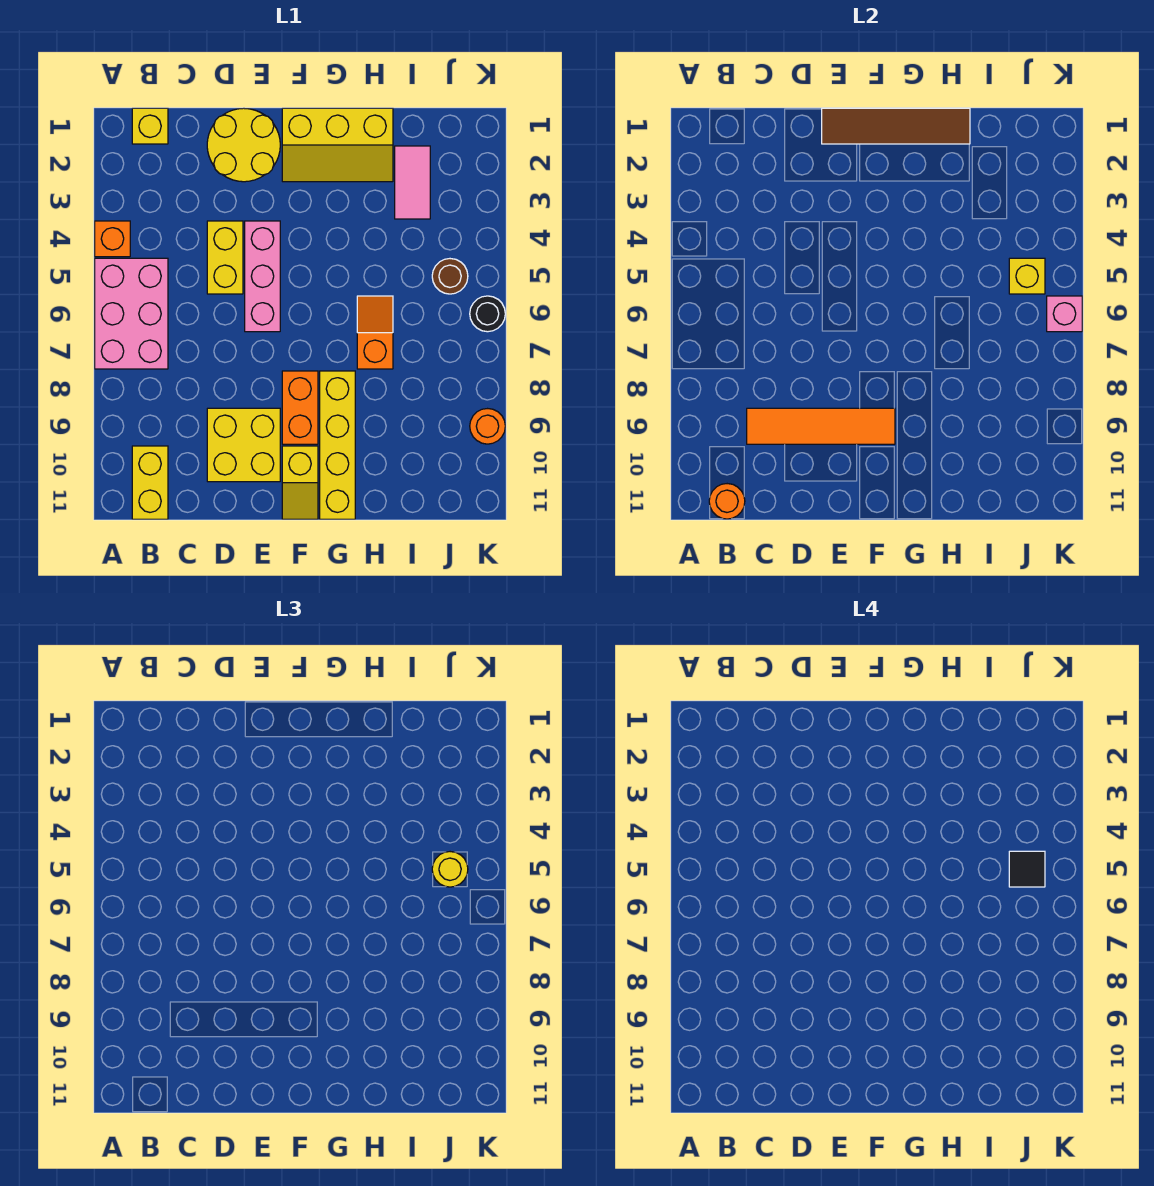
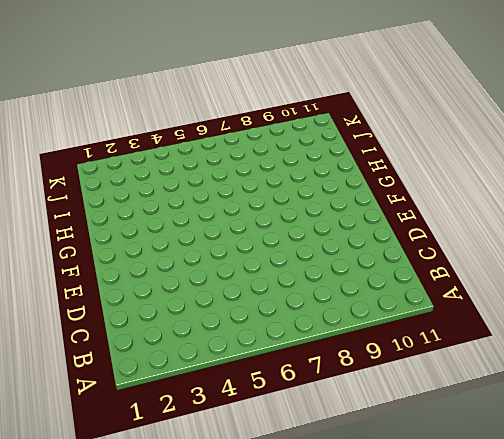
none -> orange brick A4 level 1
none -> pink brick A5:B7 level 1
none -> yellow brick B1 level 1

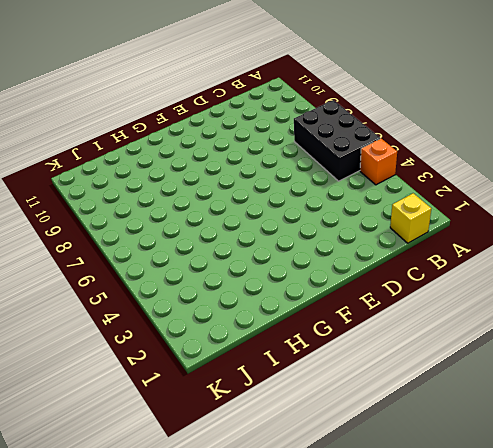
black brick A5:B7 level 1 -> pink brick A5:B7 level 1
none -> yellow brick B10:B11 level 1
none -> yellow round brick D1:E2 level 1
none -> yellow brick D4:D5 level 1

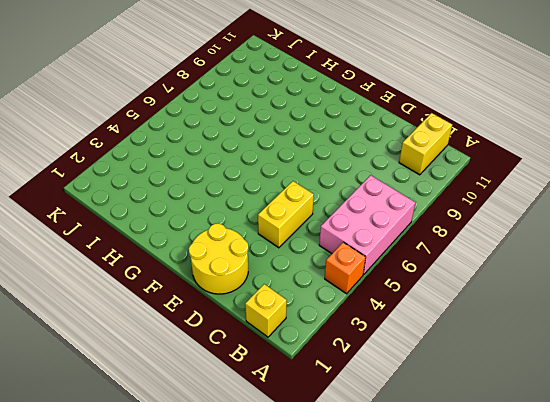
none -> yellow brick D9:E10 level 1
none -> pink brick E4:E6 level 1
none -> yellow slope F1:H2 level 1 top 1

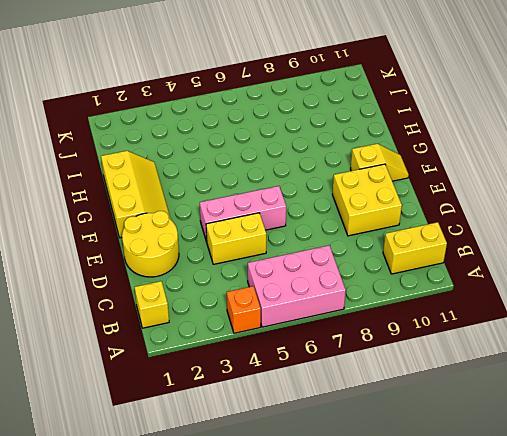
none -> orange brick F8:F9 level 1
none -> yellow brick G8:G11 level 1
none -> orange slope H6:H7 level 1 top 7

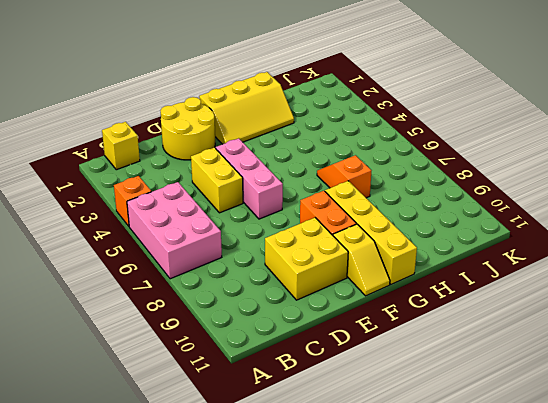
none -> yellow brick B10:B11 level 1
none -> pink tile I2:I3 level 1
none -> brown round brick J5 level 1

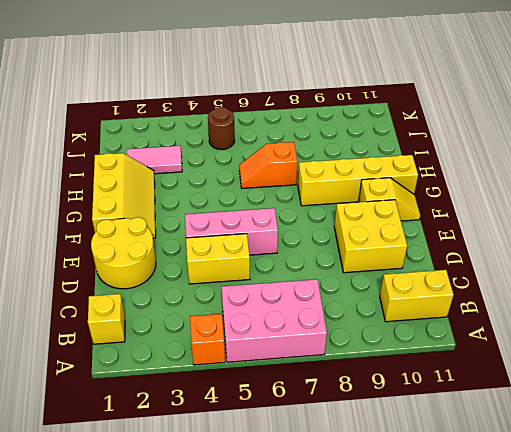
none -> orange brick F8:F9 level 1
none -> black round brick K6 level 1
none -> orange round brick K9 level 1

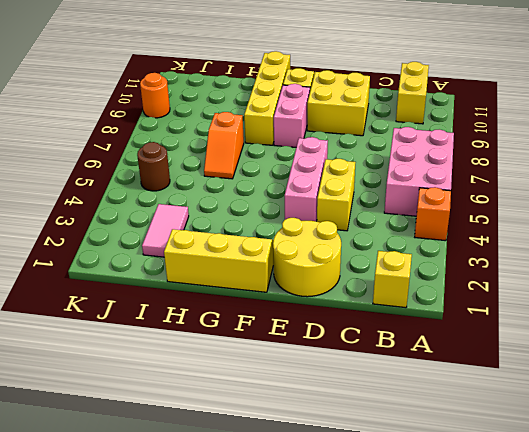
pink brick F8:F9 level 1 -> orange brick F8:F9 level 1
none -> black round brick K6 level 1
none -> orange round brick B11 level 2
none -> orange tile C9:F9 level 2

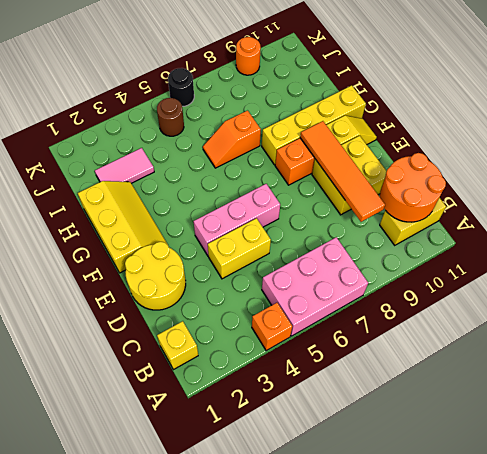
orange round brick B10:C11 level 2 -> orange round brick B11 level 2
none -> brown tile E1:H1 level 2
none -> yellow brick J5 level 2
none -> pink brick K6 level 2

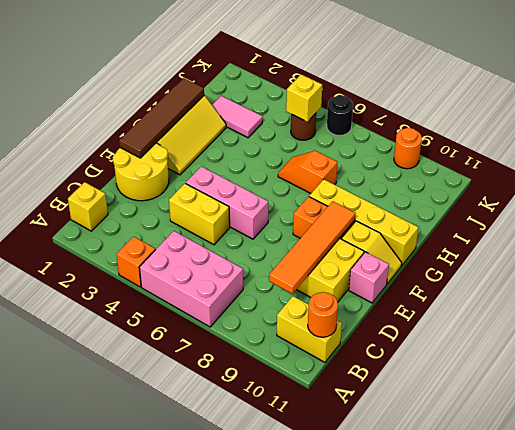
pink brick E11 level 1 -> pink brick K6 level 2
none -> yellow round brick J5 level 3
none -> black tile J5 level 4

